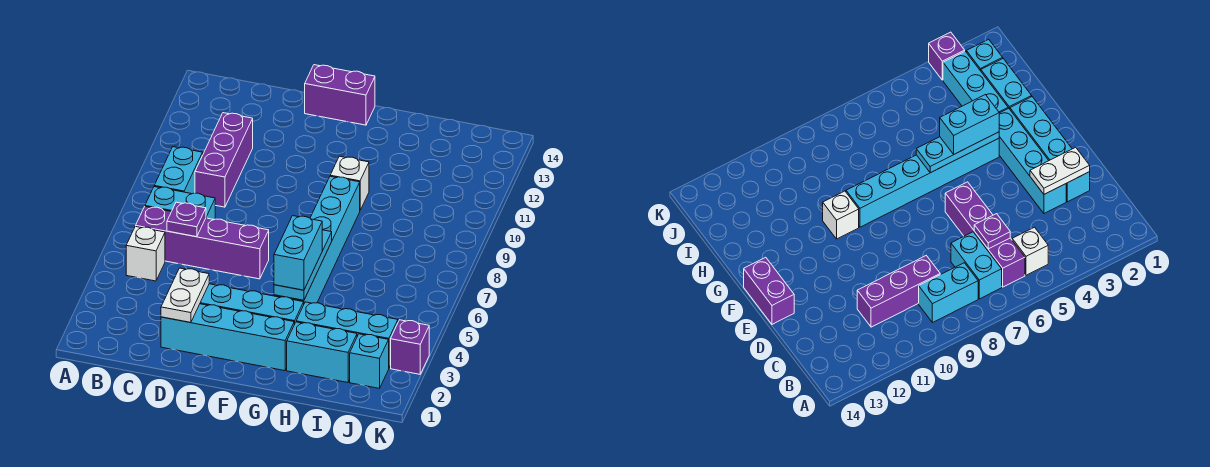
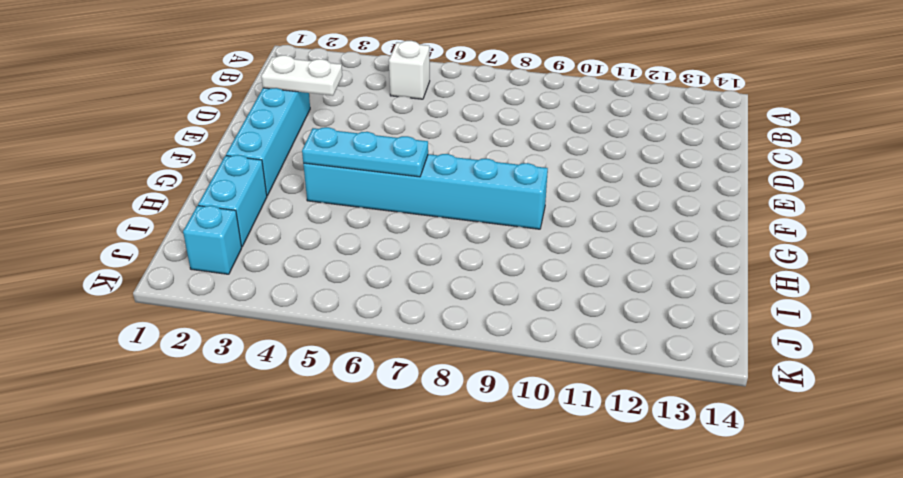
none -> purple brick B6:E6 level 1
none -> cyan brick B7:C7 level 1
none -> cyan brick B8:B9 level 1

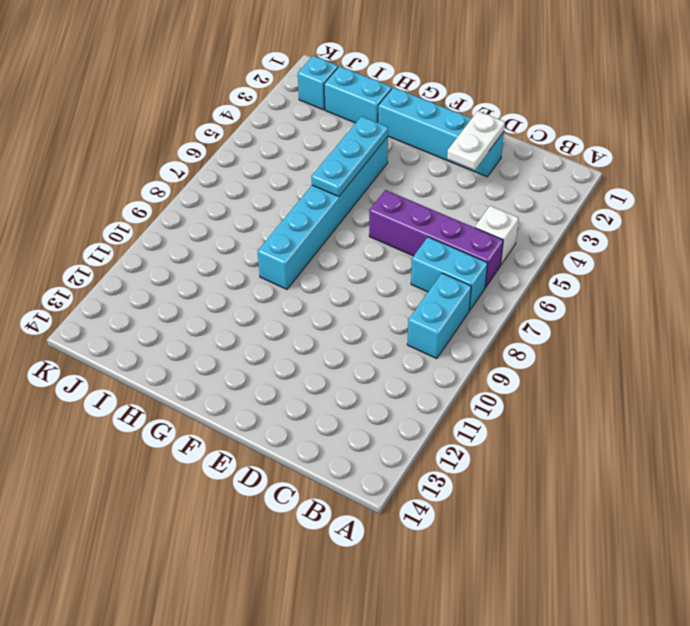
none -> purple brick C9:C11 level 1
none -> cyan brick D3:G3 level 1
none -> purple brick E14:F14 level 1

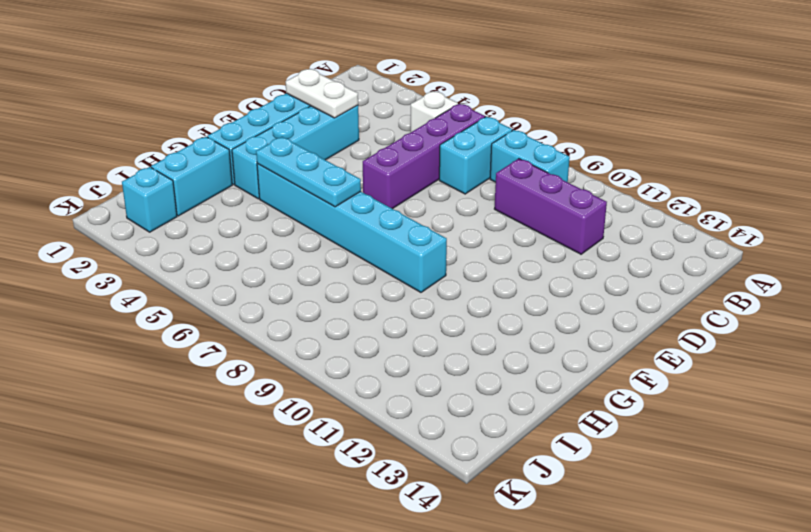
none -> purple brick E14:F14 level 1
none -> white brick G10 level 1
none -> cyan brick H3:J3 level 1

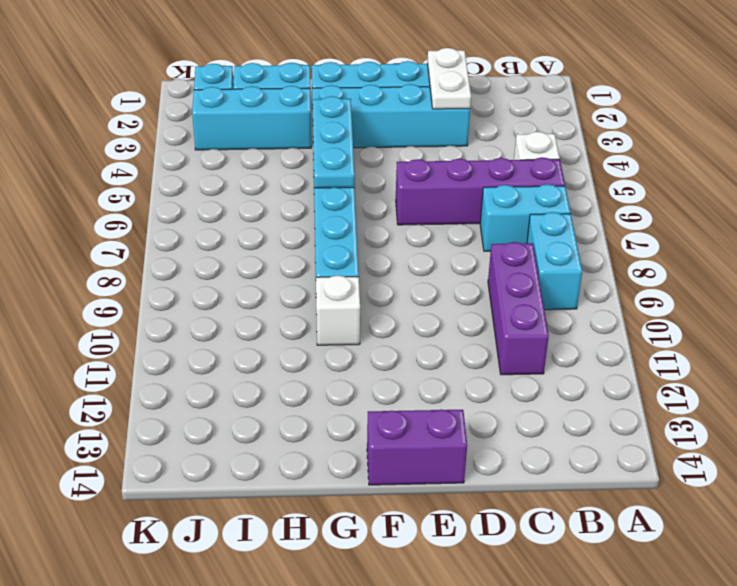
none -> purple brick K3 level 1
none -> purple plate C6 level 2
none -> cyan brick G4:G5 level 3

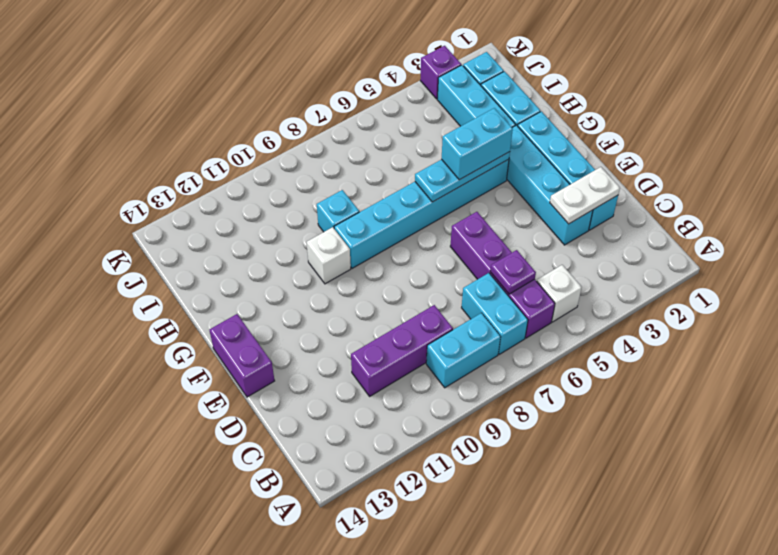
cyan brick H9 level 1 -> none

